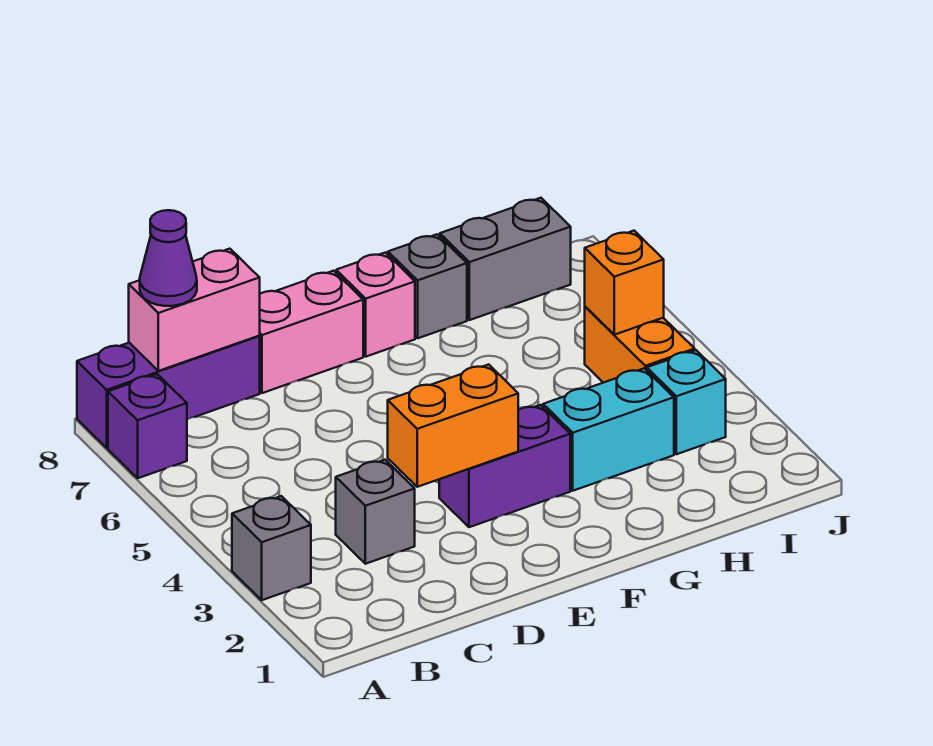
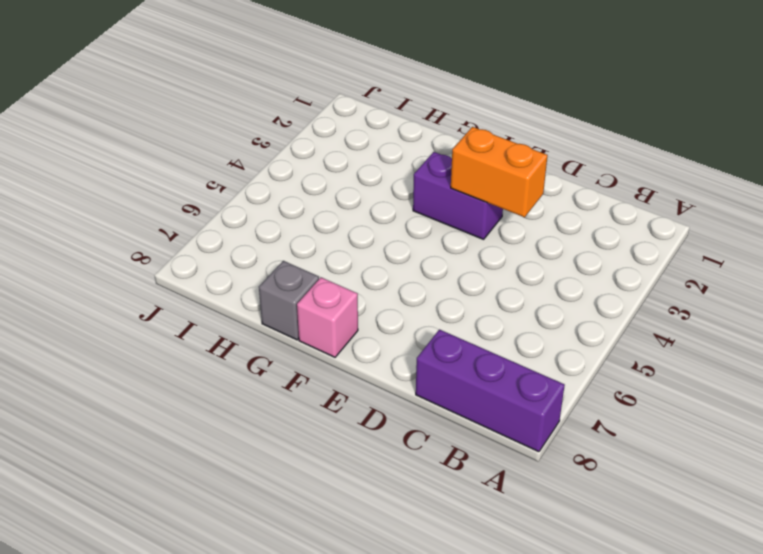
none -> grey brick A3 level 1
none -> purple brick A7 level 1
none -> grey brick C3 level 1

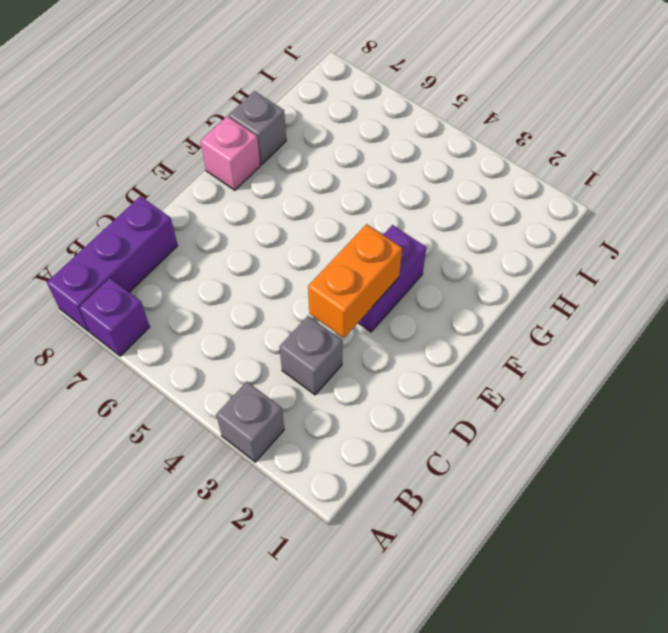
none -> pink brick D8:E8 level 1
none -> cyan brick G3:H3 level 1
none -> grey brick H8:I8 level 1

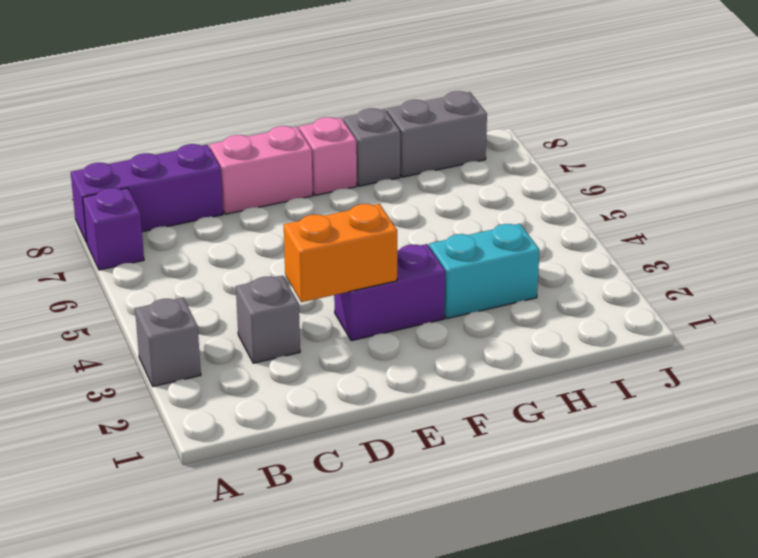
none -> cyan brick I3 level 1
none -> orange brick I4:I5 level 1
none -> pink brick B8:C8 level 2

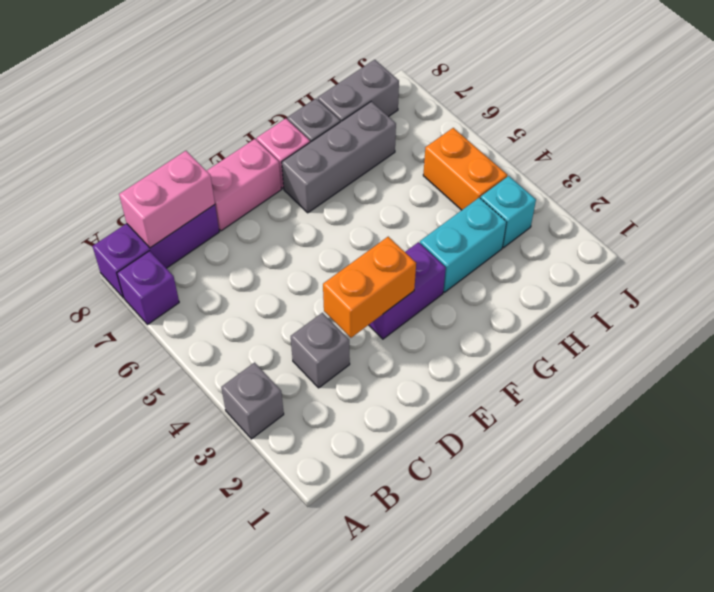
grey brick F7:H7 level 1 -> none
none -> orange brick I5 level 2
none -> purple cone B8 level 3

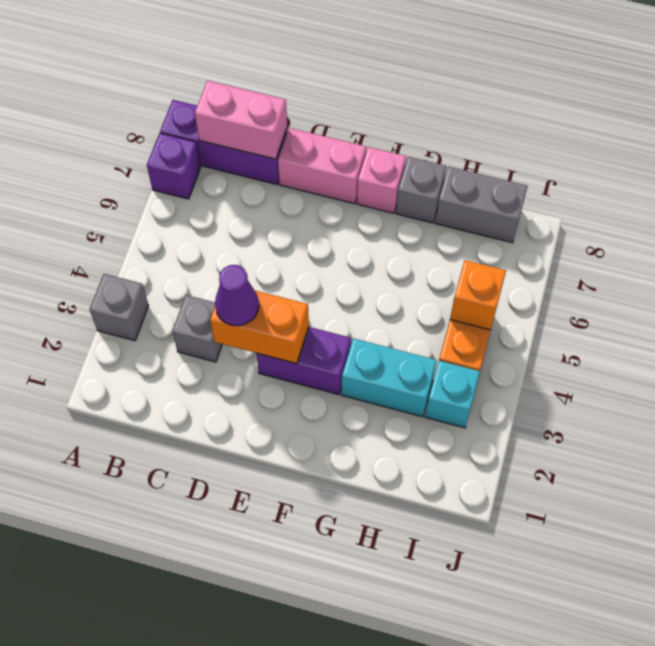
purple cone D3 level 3 -> purple cone B8 level 3

